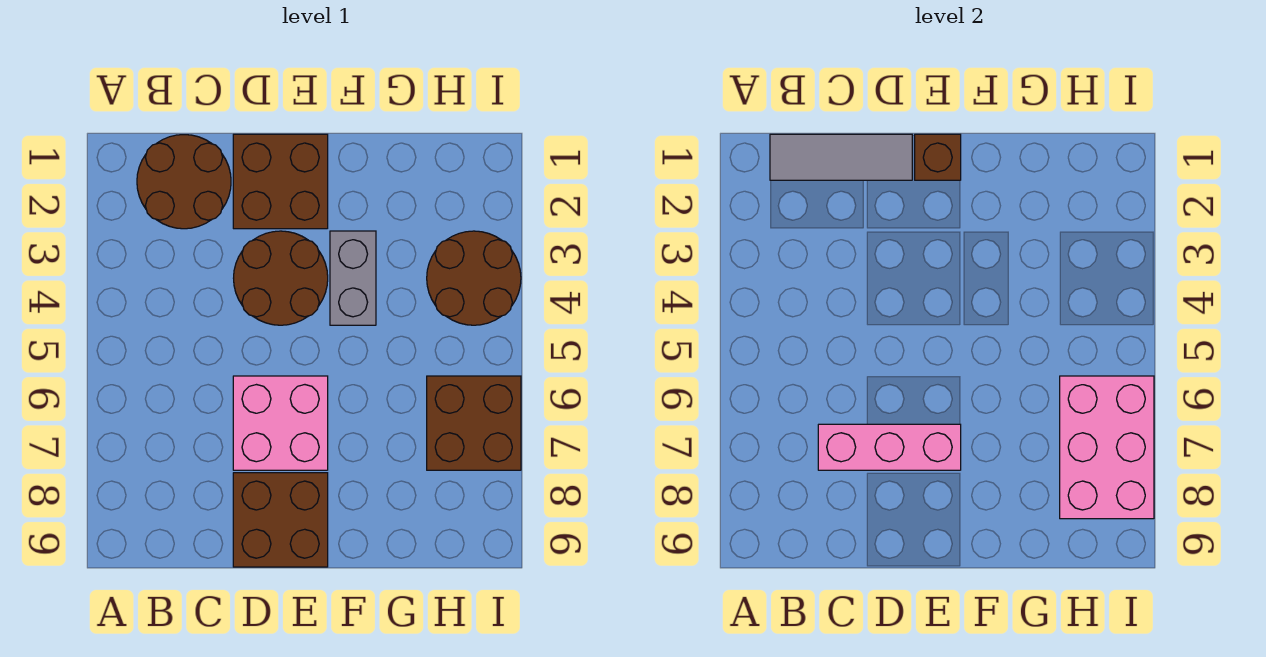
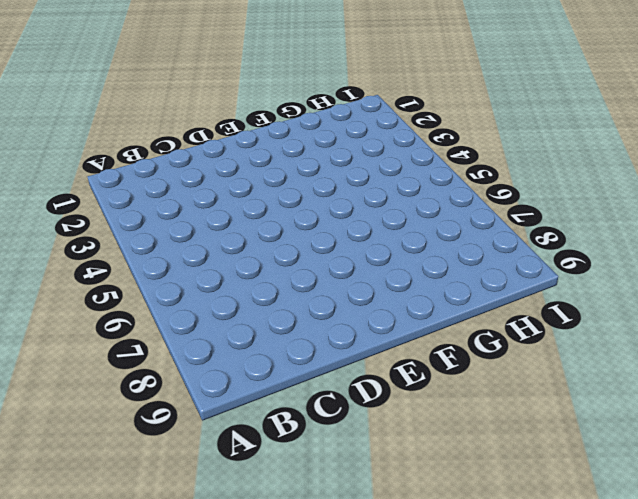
none -> brown round brick B1:C2 level 1
none -> brown brick D1:E2 level 1
none -> brown round brick D3:E4 level 1

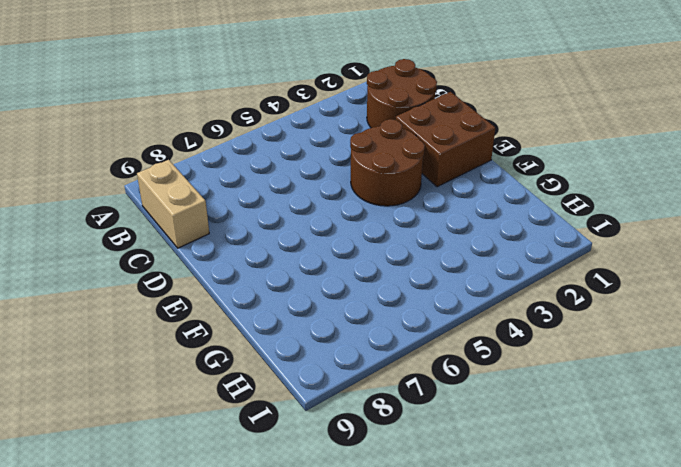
tan brick B9:C9 level 1 -> none
none -> pink brick D6:E7 level 1
none -> brown brick D8:E9 level 1
none -> grey brick F3:F4 level 1

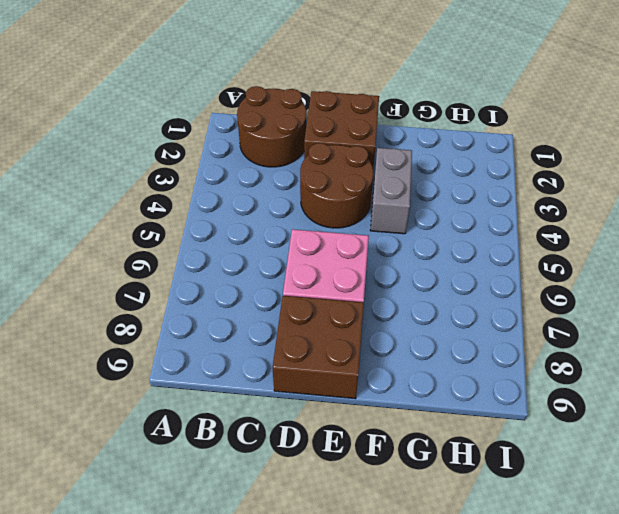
none -> brown round brick H3:I4 level 1
none -> brown brick H6:I7 level 1
none -> grey tile B1:D1 level 2

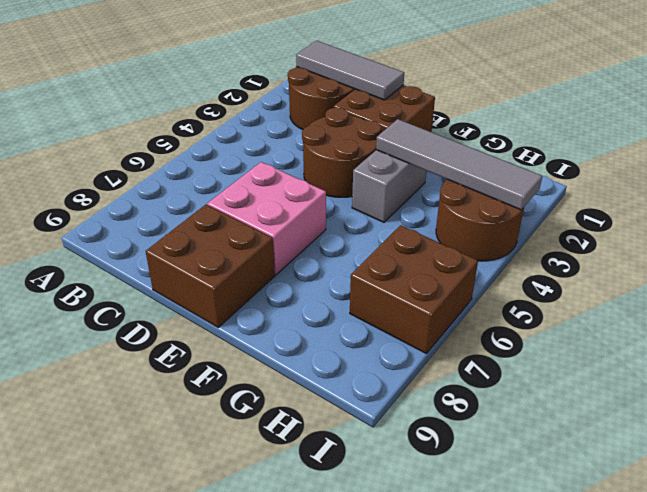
grey tile F3:I3 level 2 -> none
none -> pink brick C7:E7 level 2
none -> brown brick E1 level 2
none -> pink brick H6:I8 level 2

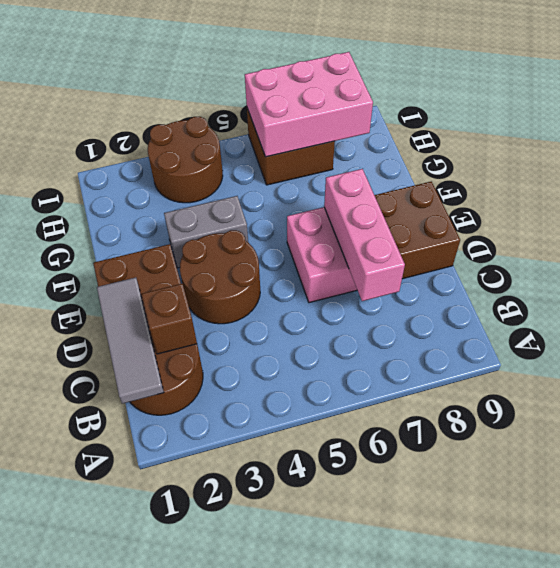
brown brick C2 level 2 -> brown brick E1 level 2

